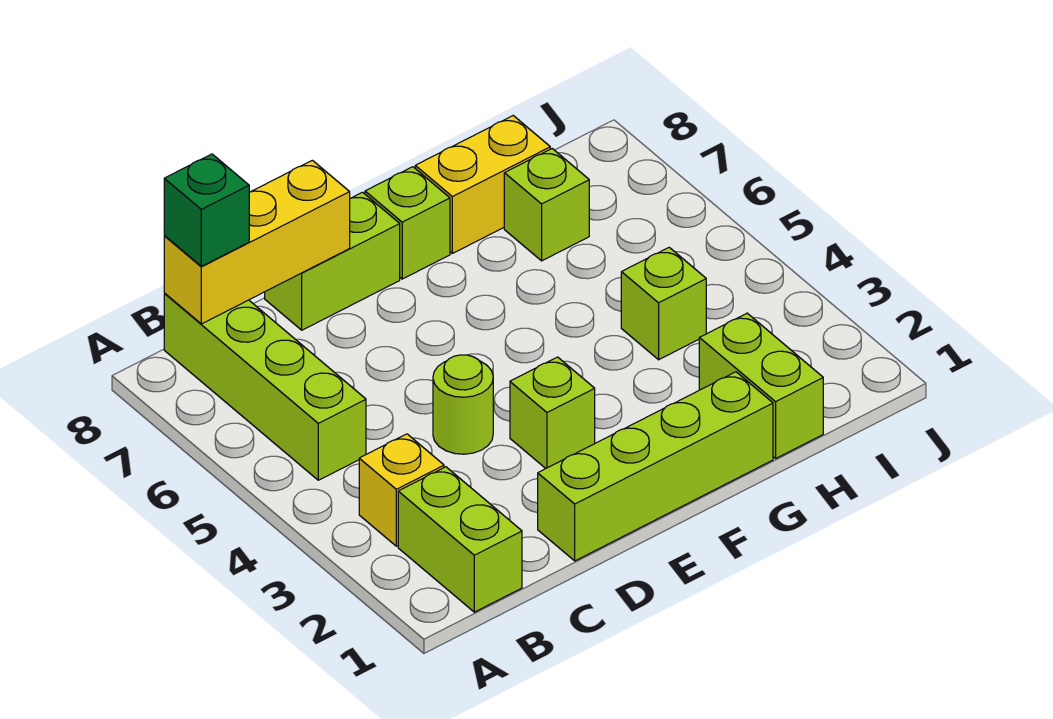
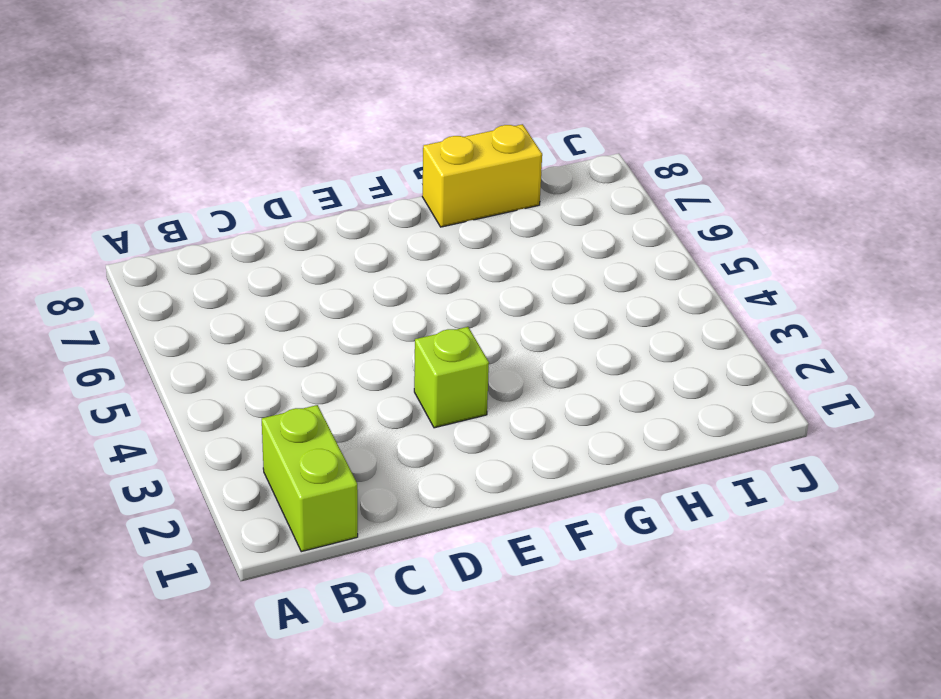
none -> yellow brick B3 level 1
none -> lime brick B5:B8 level 1
none -> lime brick D1:G1 level 1

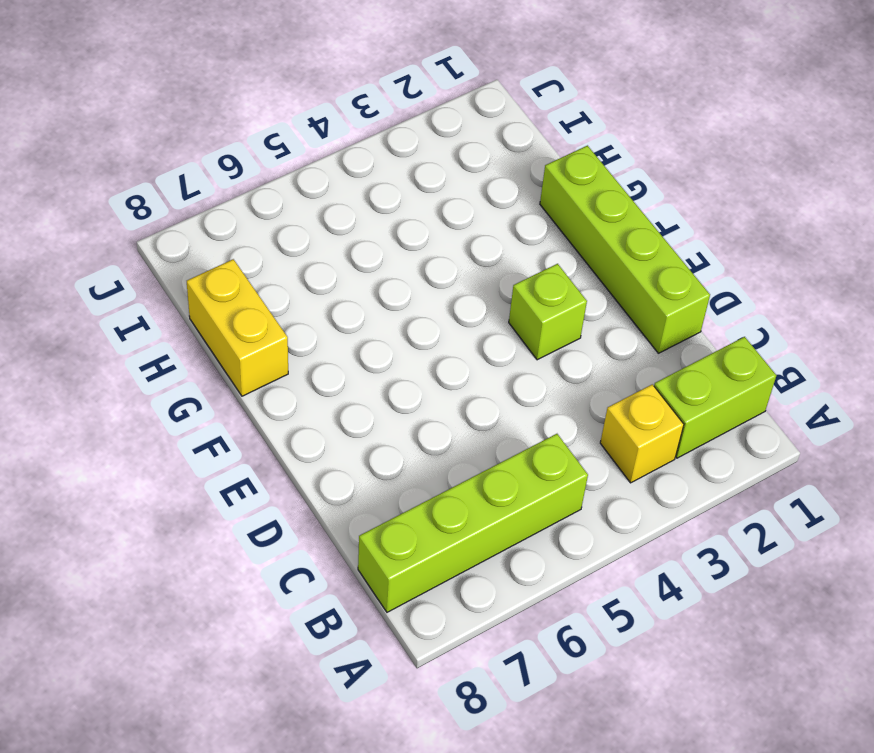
none -> lime round brick D4 level 1
none -> lime brick D8:E8 level 1
none -> lime brick F8 level 1

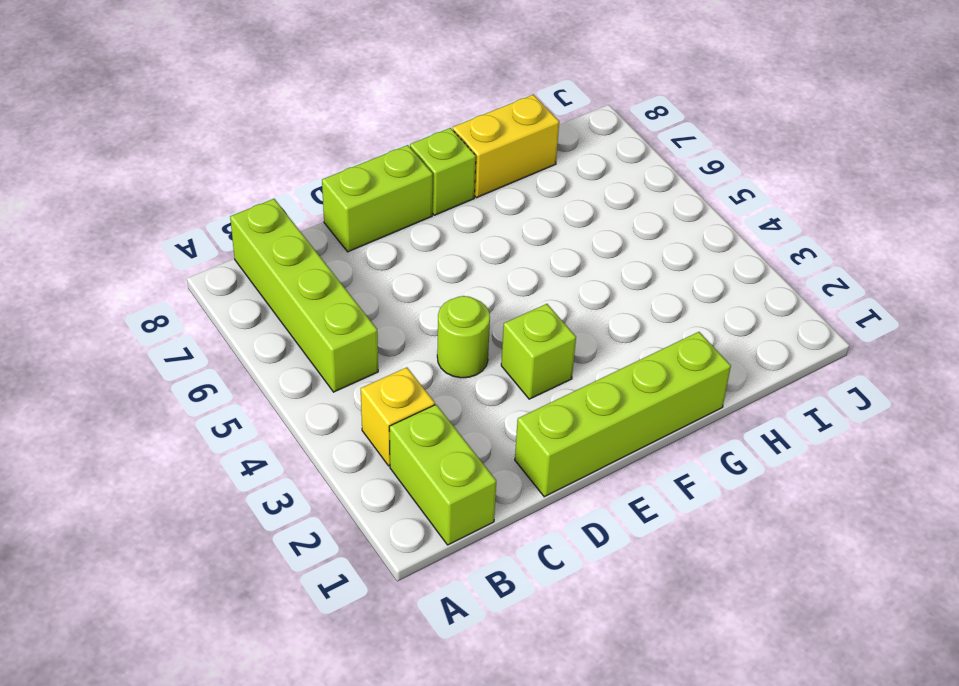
none -> lime brick H1:H2 level 1
none -> lime brick H4 level 1
none -> lime brick H7 level 1

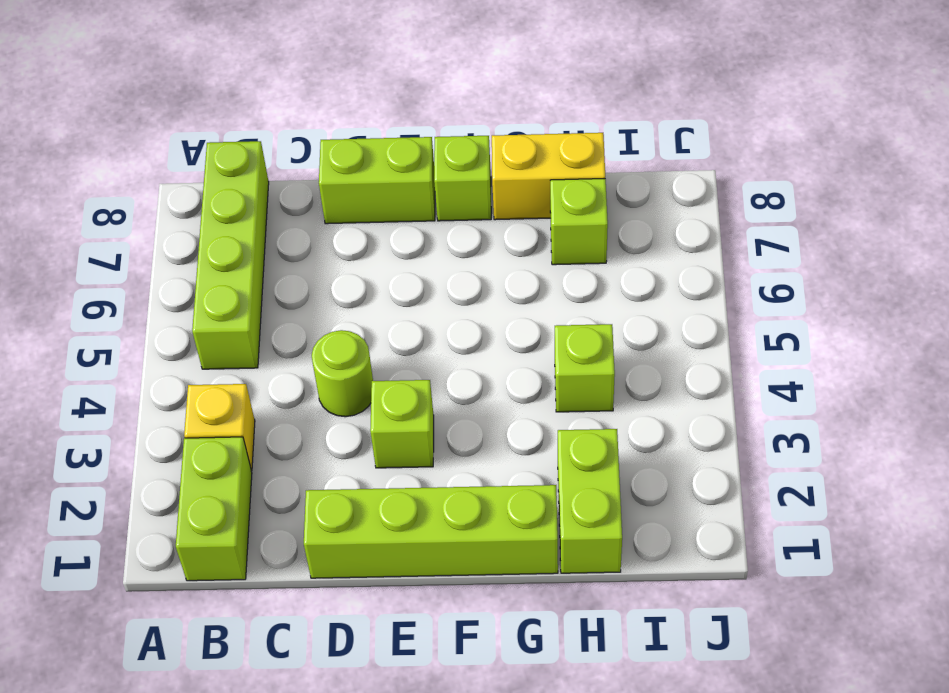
none -> yellow brick B8:D8 level 2
none -> green brick B8 level 3

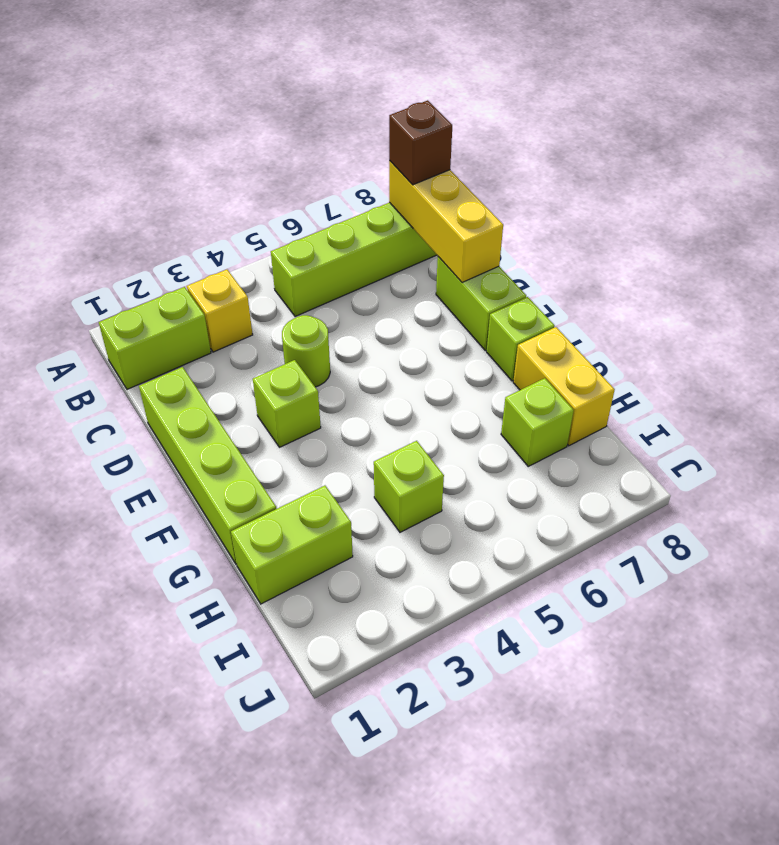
brown brick B8 level 3 -> green brick B8 level 3

